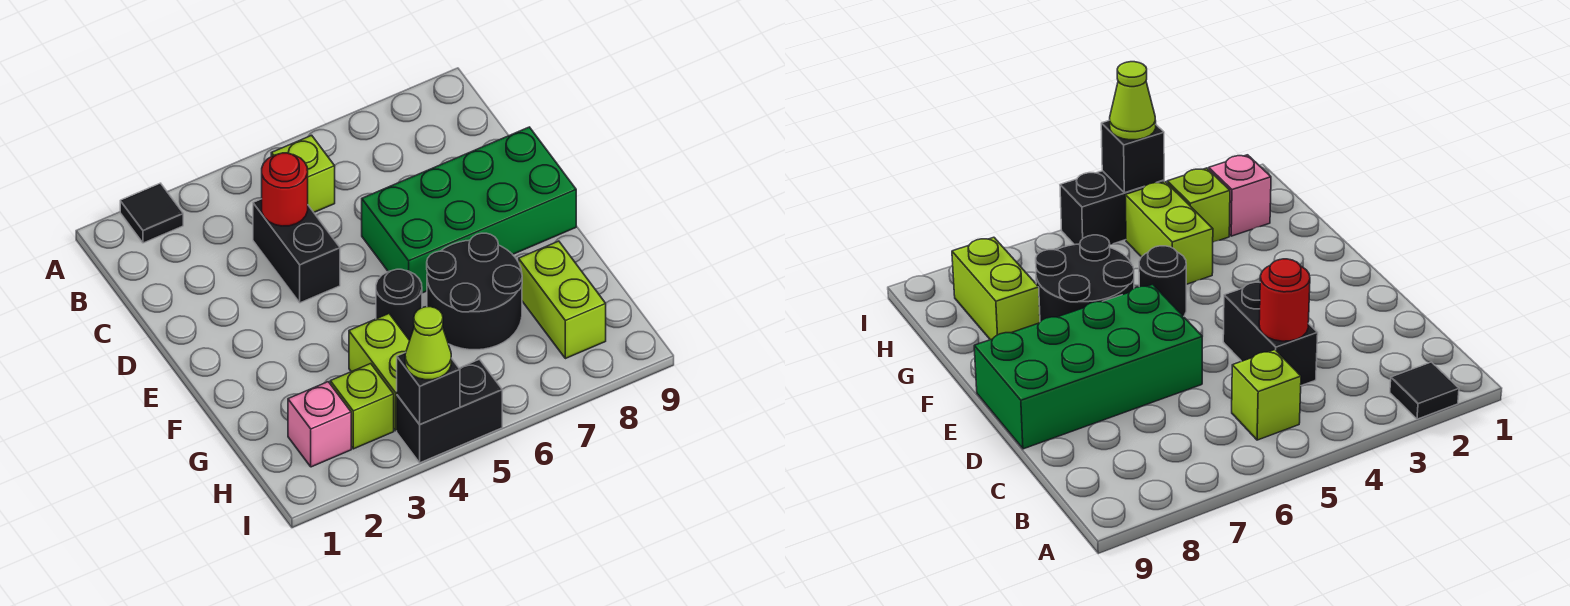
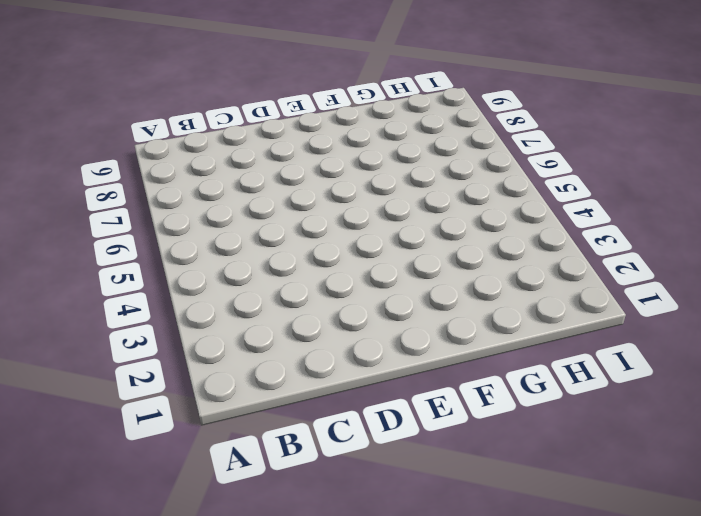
none -> black tile A2 level 1
none -> lime brick B5 level 1
none -> black brick C4:D4 level 1

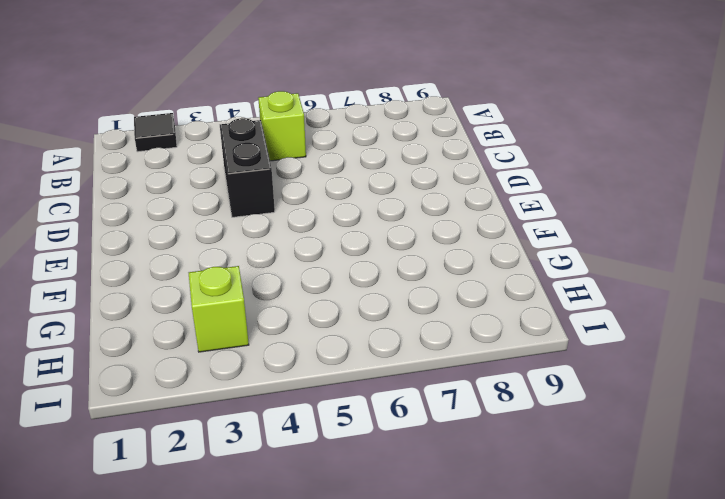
none -> green brick D6:E9 level 1
none -> black round brick F5 level 1
none -> black round brick F6:G7 level 1

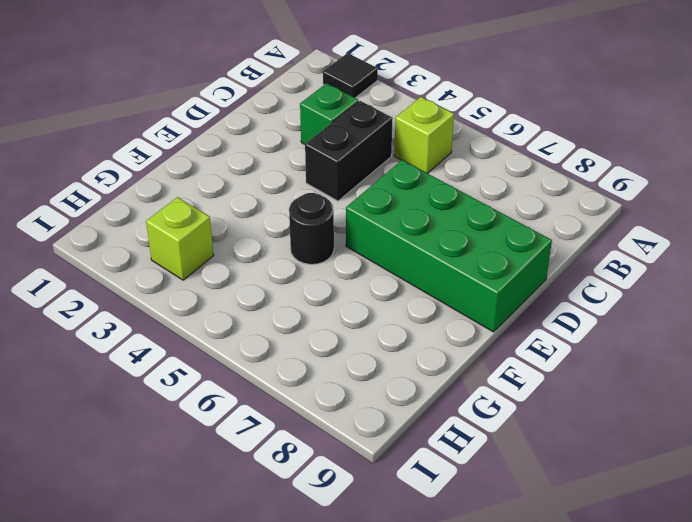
green brick C3 level 1 -> none
none -> black round brick F6:G7 level 1
none -> lime brick G4:H4 level 1
none -> lime brick G8:H8 level 1

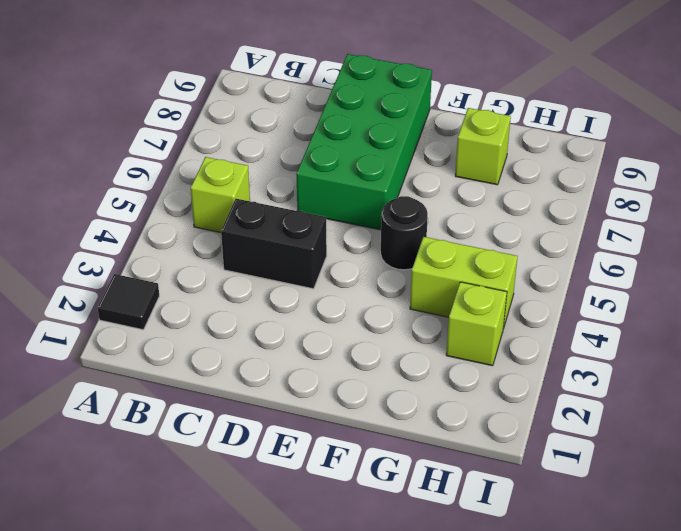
lime brick G8 level 1 -> lime brick G8:H8 level 1
none -> black round brick F6:G7 level 1
none -> pink brick H2 level 1
none -> black brick I4:I5 level 1

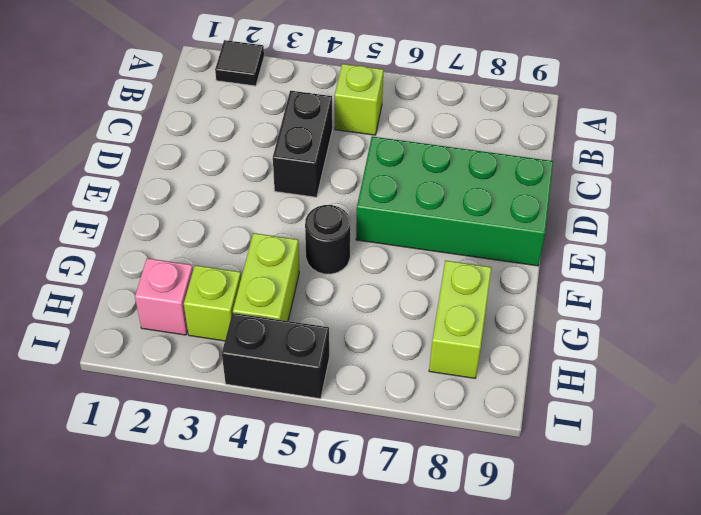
none -> black round brick F6:G7 level 1
none -> red round brick C4 level 2
none -> black brick I4 level 2

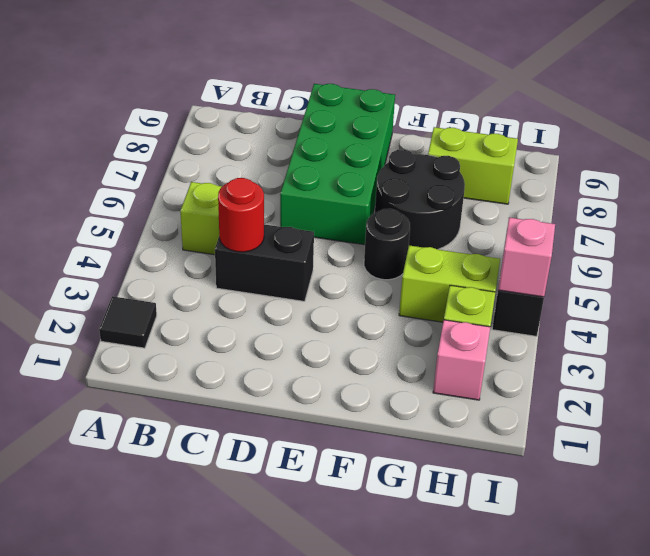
pink brick I4 level 2 -> black brick I4 level 2
none -> lime cone I4 level 3

